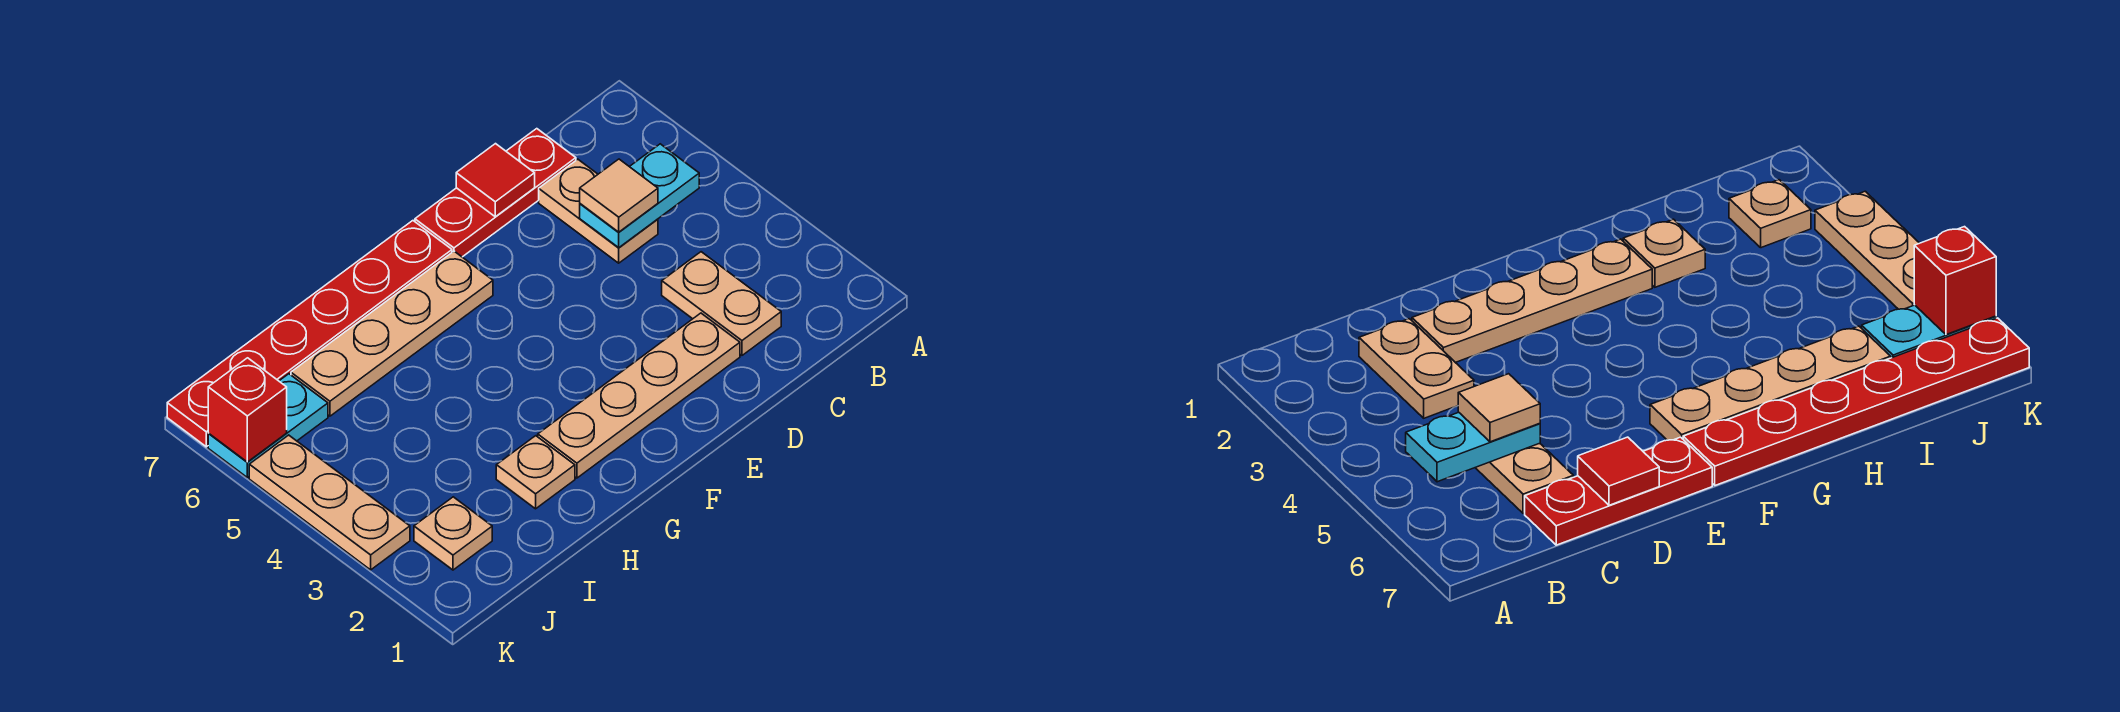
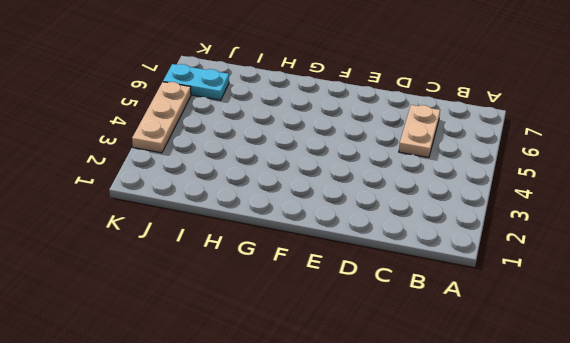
none -> tan plate C2:C3 level 1
none -> red plate C7:E7 level 1
none -> tan plate D2:G2 level 1

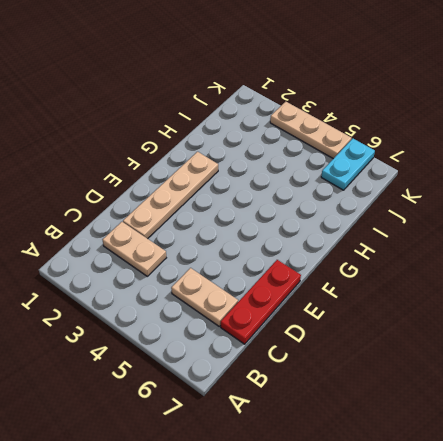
none -> tan plate F6:I6 level 1
none -> red plate F7:K7 level 1
none -> tan plate H2 level 1

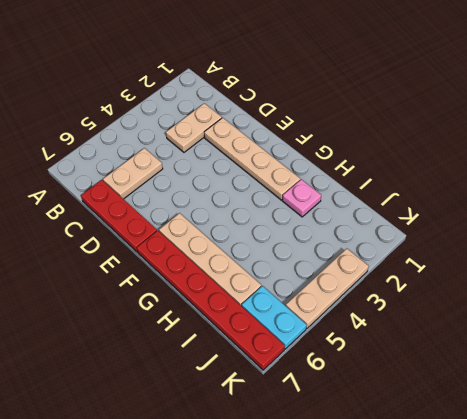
pink plate H2 level 1 -> tan plate H2 level 1
none -> tan plate J2 level 1
none -> cyan plate B5:C5 level 2
none -> red tile D7 level 2

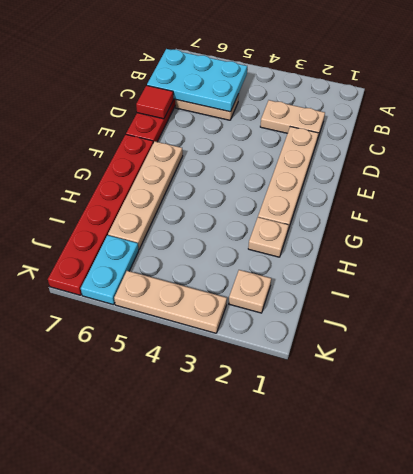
cyan plate B5:C7 level 2 -> cyan plate B5:C5 level 2
none -> red brick K6 level 2
none -> tan tile C5 level 3

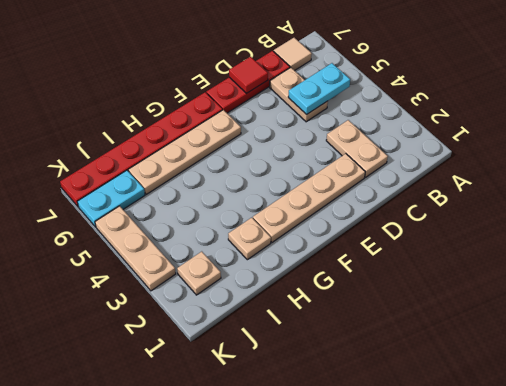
tan tile B7 level 1 -> tan tile C5 level 3
none -> red brick K6 level 2

